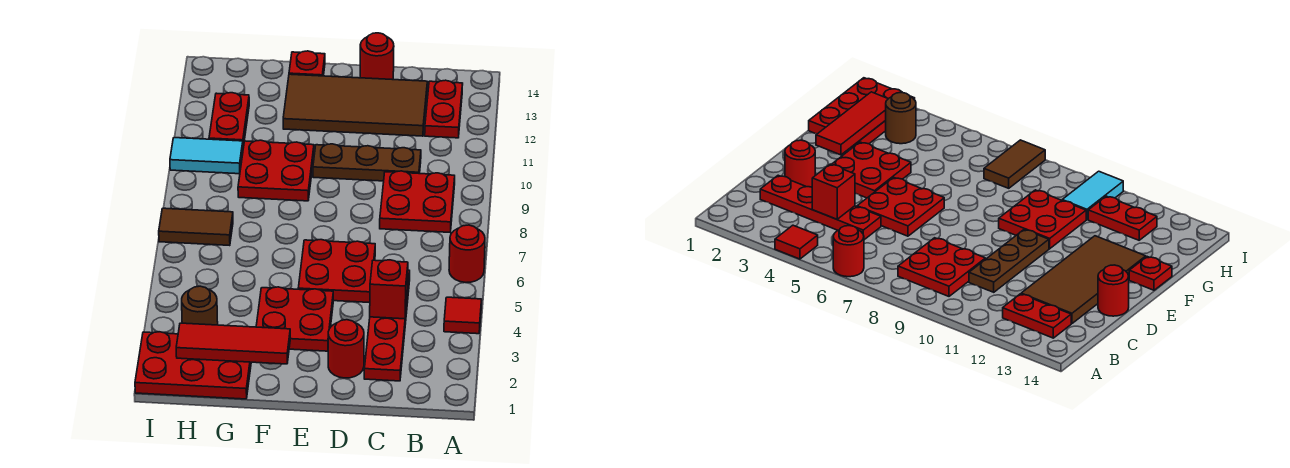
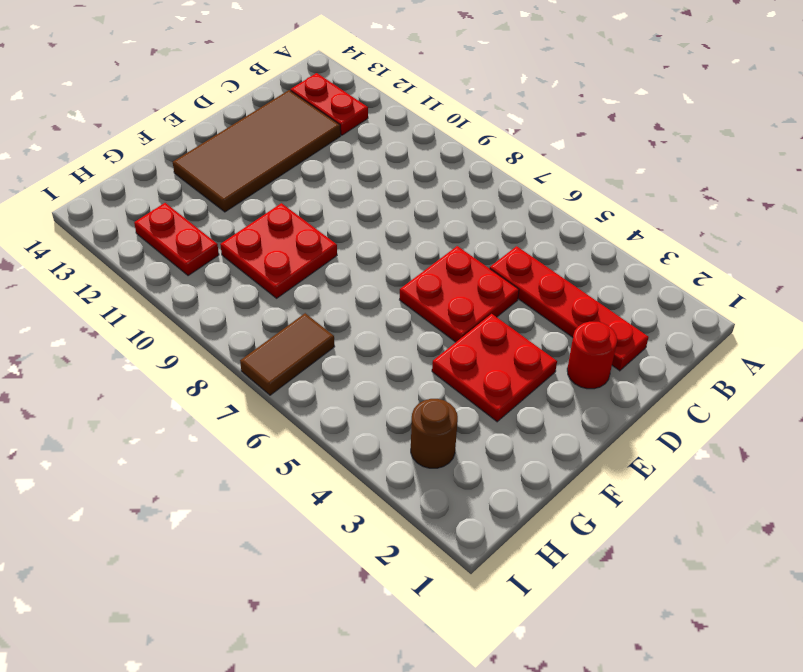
none -> red tile A4 level 1
none -> red round brick A6 level 1
none -> red plate B8:C9 level 1

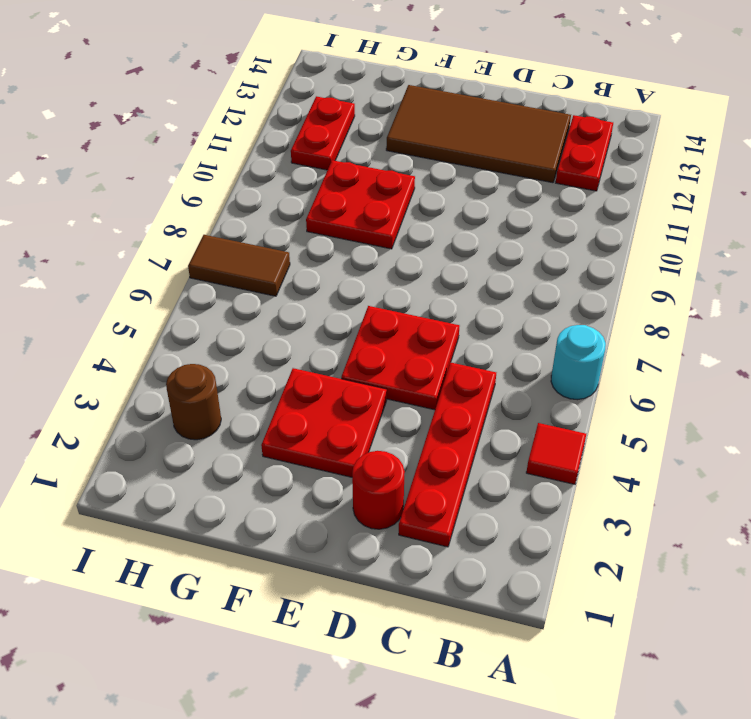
cyan round brick A6 level 1 -> red round brick A6 level 1
none -> red plate B8:C9 level 1
none -> brown plate C10:E10 level 1
none -> red round brick D14 level 1

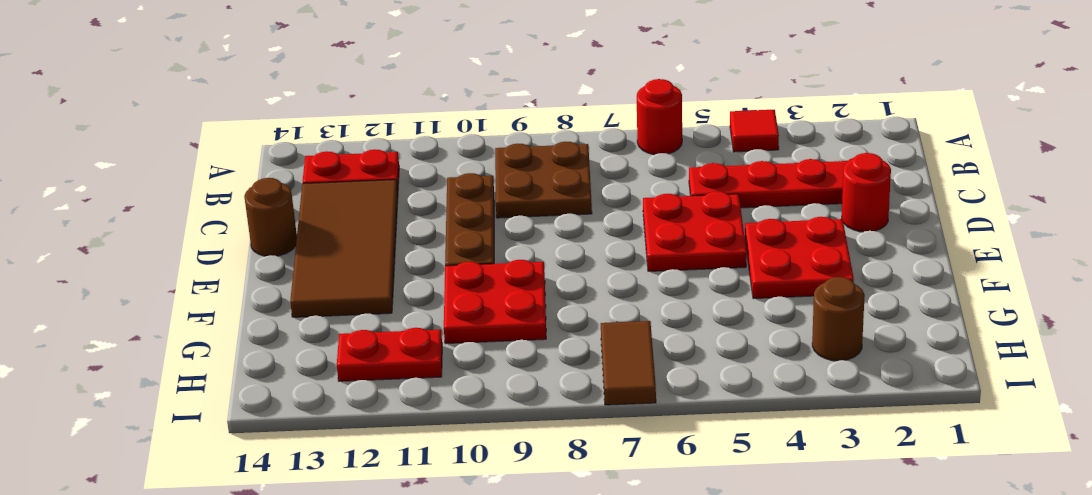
brown plate B8:C9 level 1 -> red plate B8:C9 level 1
brown round brick D14 level 1 -> red round brick D14 level 1
none -> red plate F14 level 1
none -> red plate G1:I2 level 1
none -> cyan tile H10:I10 level 1

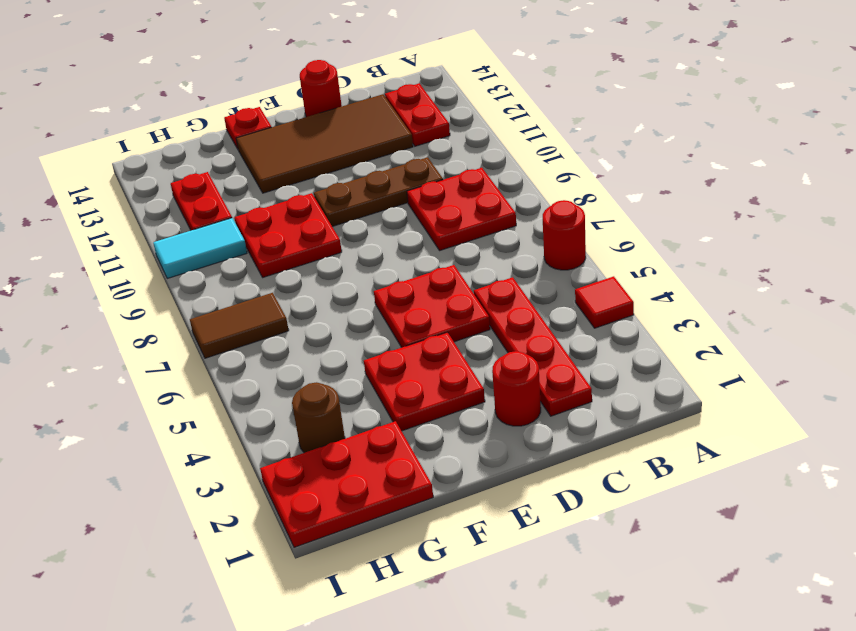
none -> red brick C4 level 2
none -> red tile F2:H2 level 2

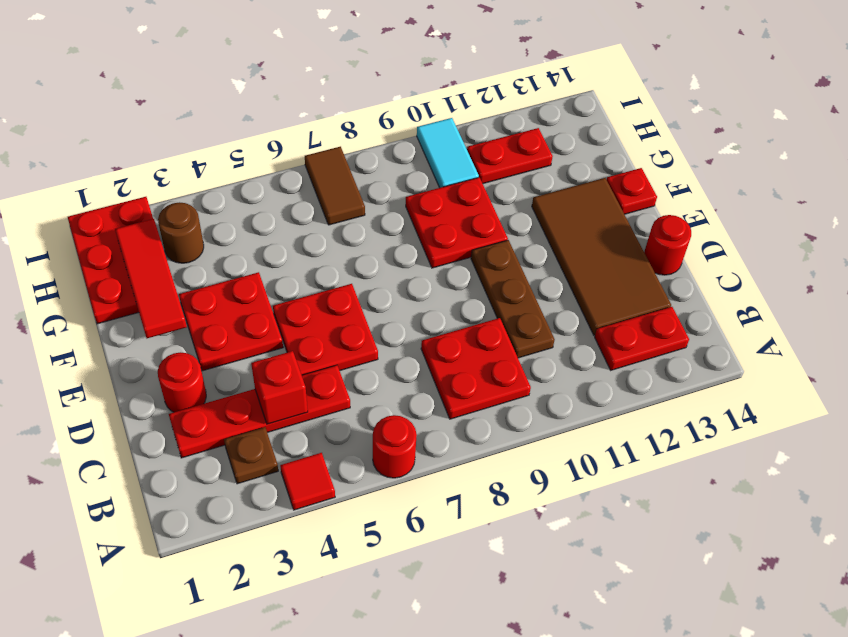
brown plate B3 level 1 -> none

